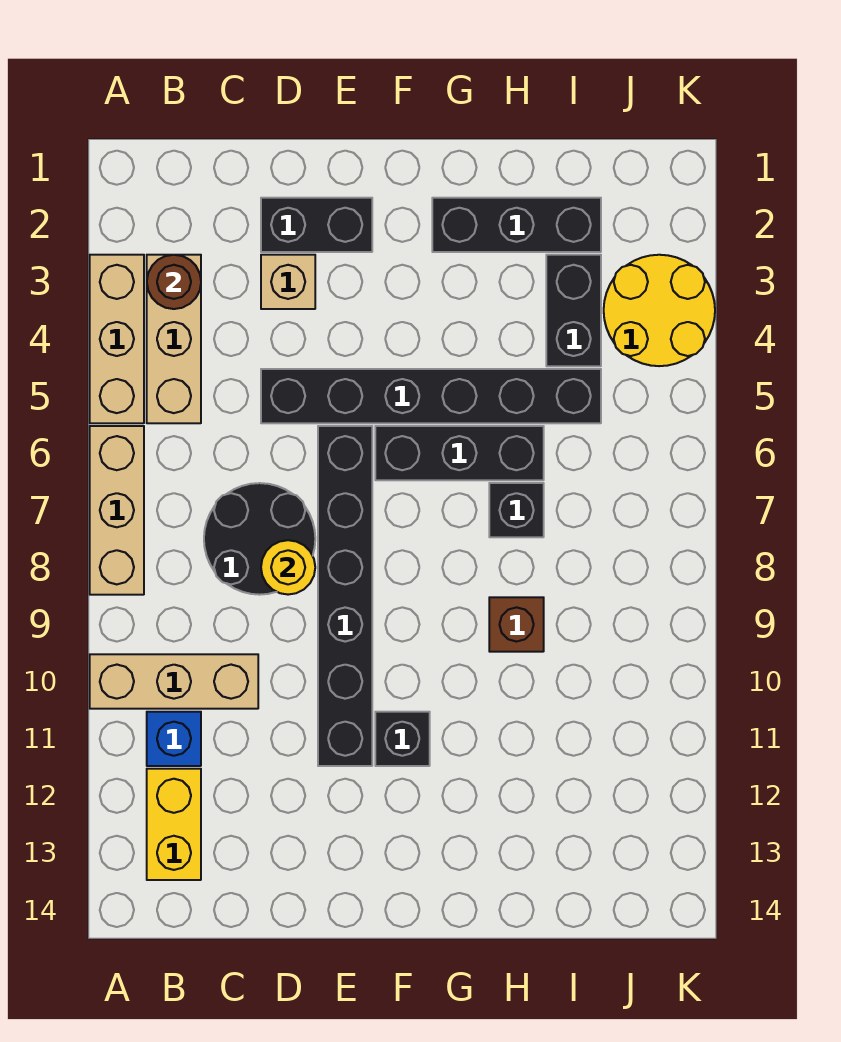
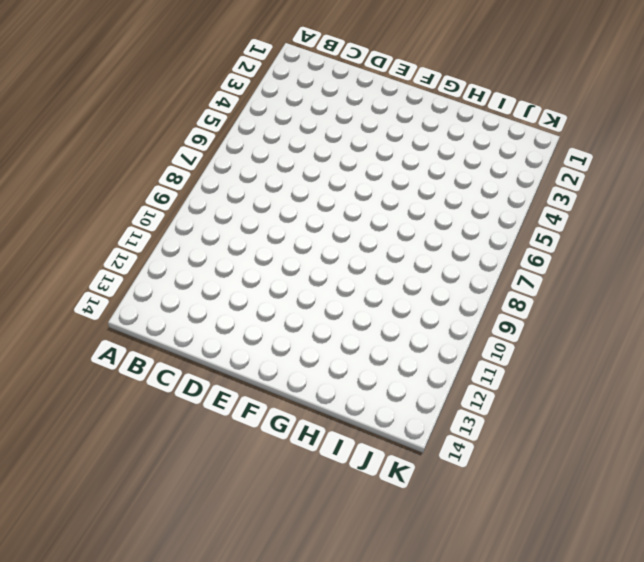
none -> tan brick A3:A5 level 1
none -> tan brick A6:A8 level 1
none -> tan brick A10:C10 level 1

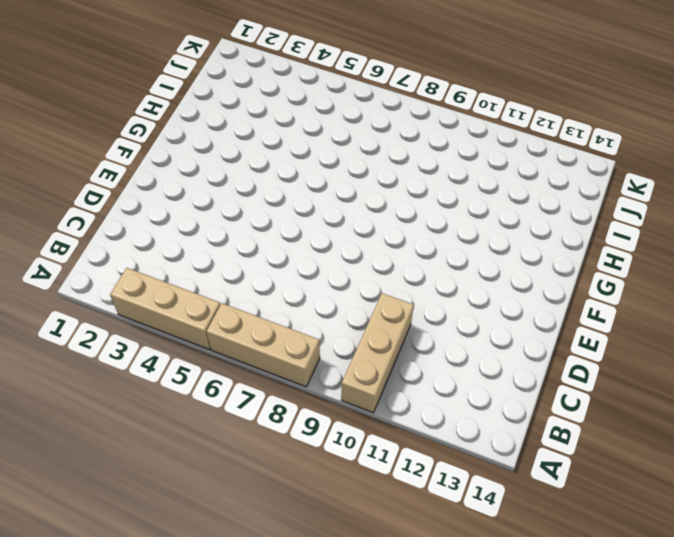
none -> tan brick B3:B5 level 1
none -> blue brick B11 level 1
none -> yellow brick B12:B13 level 1

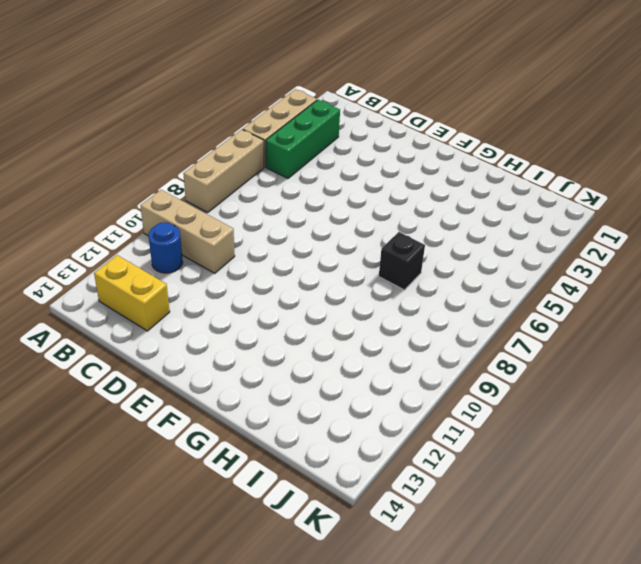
green brick B3:B5 level 1 -> tan brick B3:B5 level 1
blue round brick B11 level 1 -> blue brick B11 level 1
yellow brick B13:C13 level 1 -> yellow brick B12:B13 level 1
none -> black round brick C7:D8 level 1
none -> black brick D2:E2 level 1
none -> tan brick D3 level 1

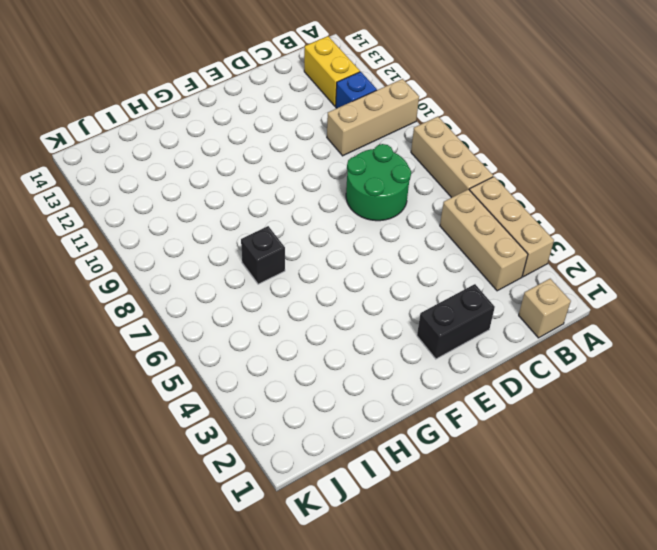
tan brick B1 level 1 -> tan brick D3 level 1
green round brick C7:D8 level 1 -> black round brick C7:D8 level 1
none -> black brick D5:I5 level 1
none -> black brick E6:E11 level 1
none -> black brick F6:H6 level 1

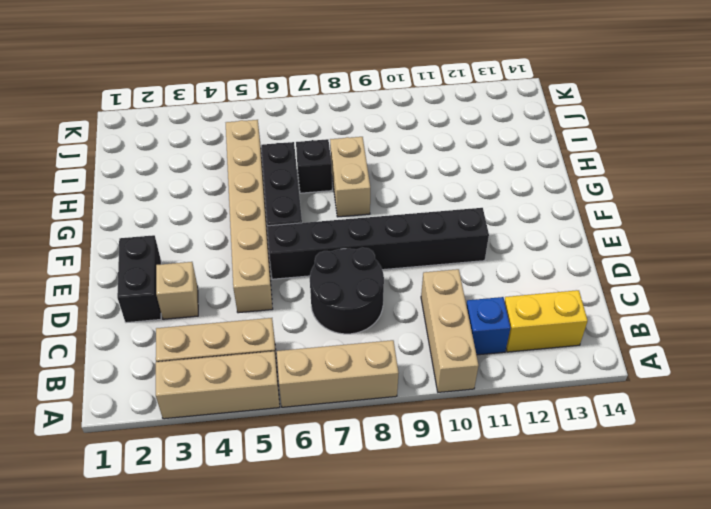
tan brick D5:I5 level 1 -> black brick D5:I5 level 1
tan brick G8:H8 level 1 -> none
none -> black brick F11 level 1
none -> black brick G2:I2 level 1
none -> brown brick H9 level 1

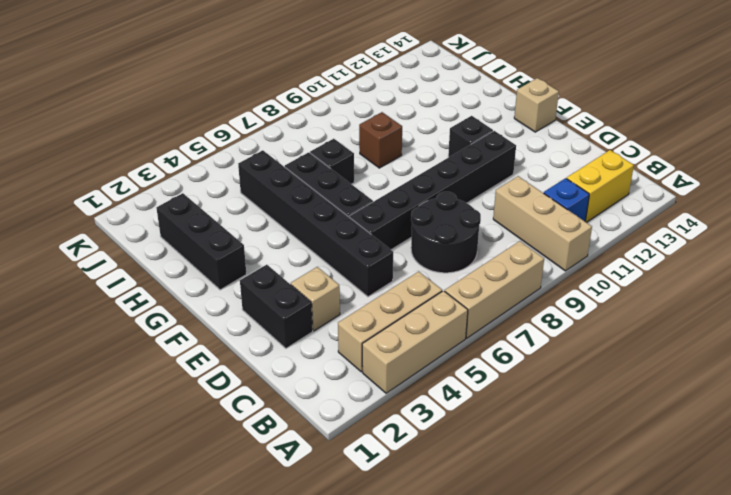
tan brick F14 level 1 -> none
none -> black brick I3:I4 level 1
none -> yellow round brick J3:K4 level 1
none -> brown round brick B3 level 2

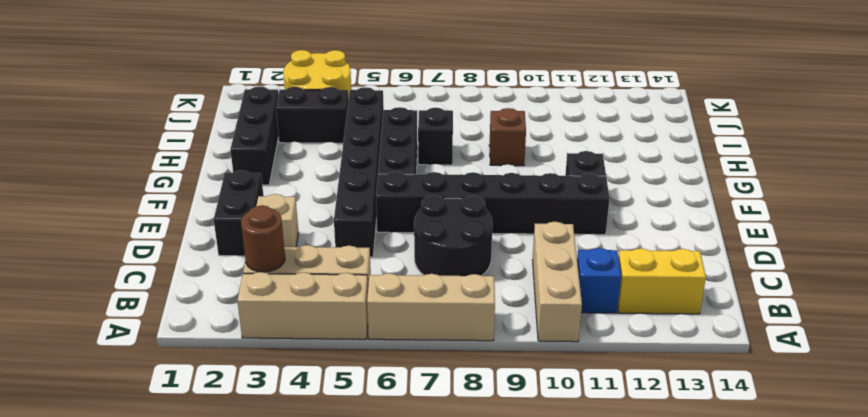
none -> yellow round brick D8 level 2

